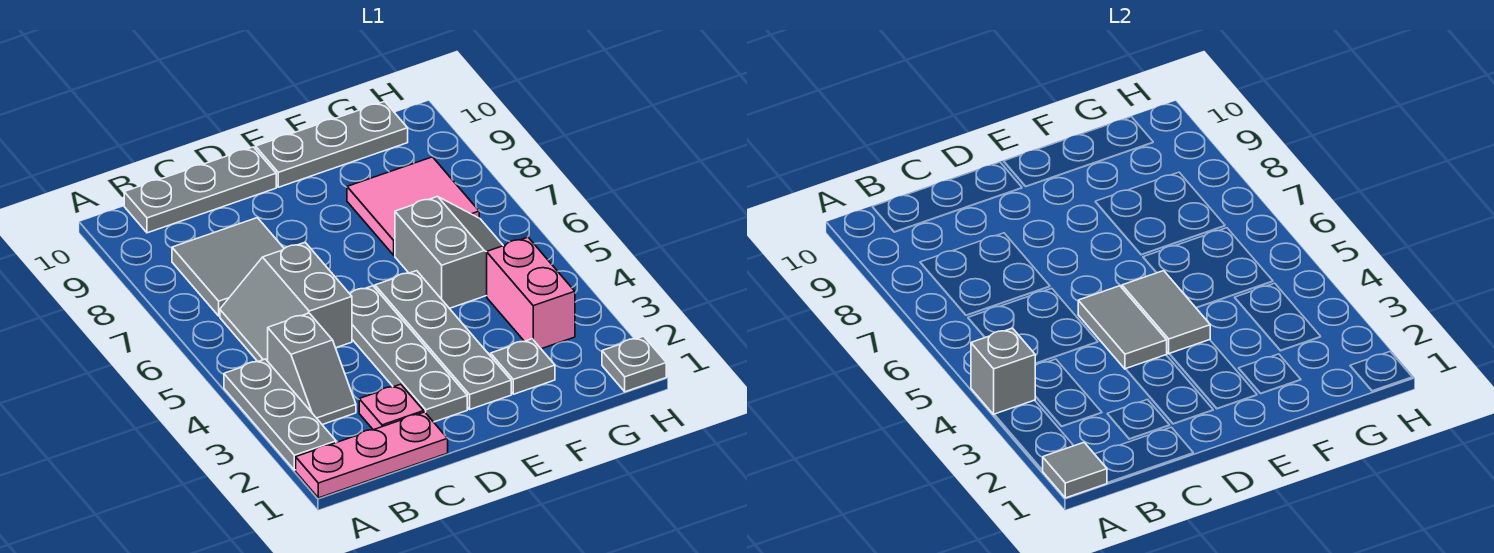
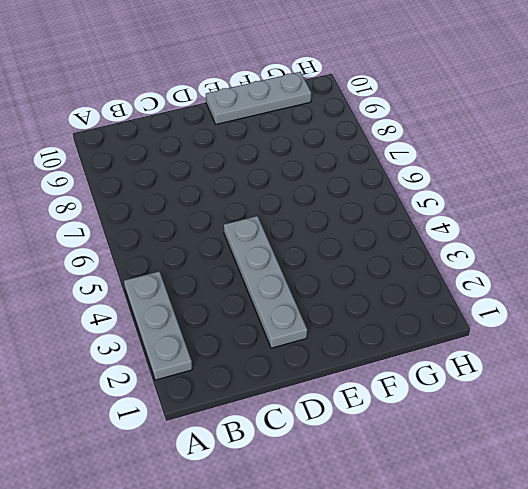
none -> pink plate A1:C1 level 1
none -> grey slope B3:B4 level 1 top 4
none -> grey slope B5:C6 level 1 top C

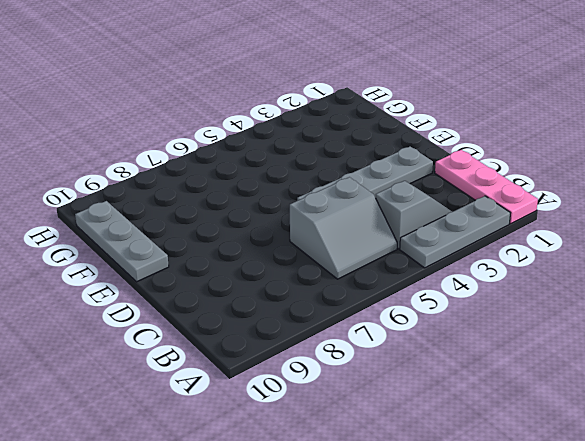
none -> grey tile B7:C8 level 1
none -> grey plate B10:D10 level 1
none -> pink plate C2 level 1

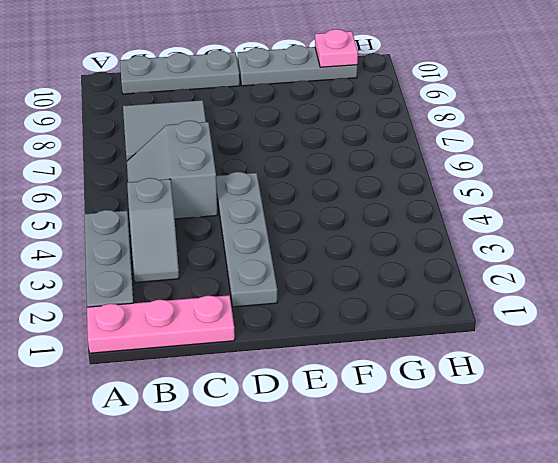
pink plate G10 level 2 -> pink plate C2 level 1
none -> grey plate E2:E5 level 1
none -> grey plate F2 level 1
none -> grey slope F5:G6 level 1 top F

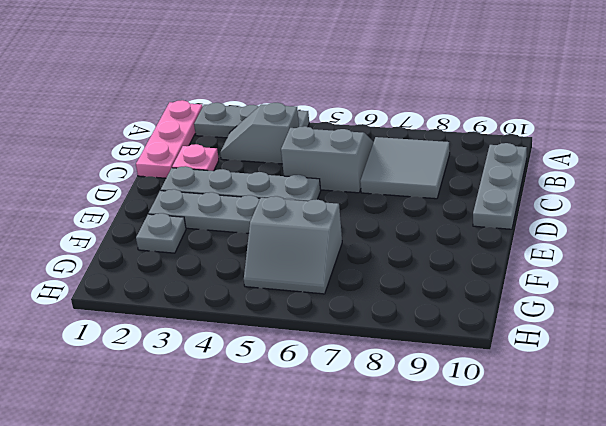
none -> grey plate E10:G10 level 1
none -> pink tile F7:G8 level 1
none -> pink brick G3:G4 level 1

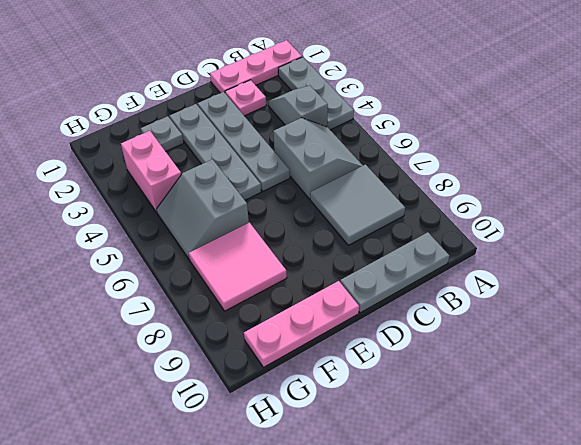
pink plate E10:G10 level 1 -> grey plate E10:G10 level 1
none -> grey plate H1 level 1
none -> grey tile A1 level 2
none -> grey brick A4 level 2

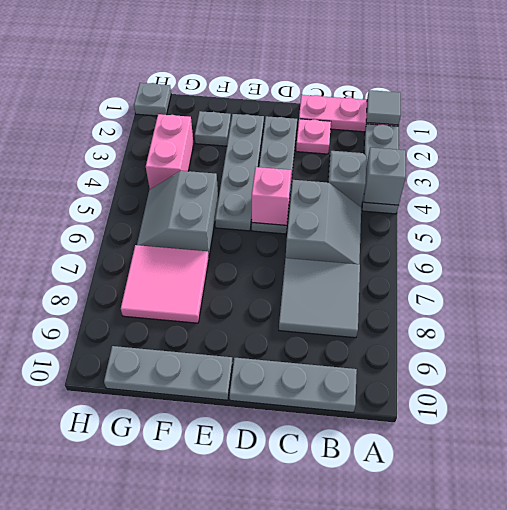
pink brick D5 level 2 -> grey tile D4:D5 level 2
none -> grey tile E4:E5 level 2

